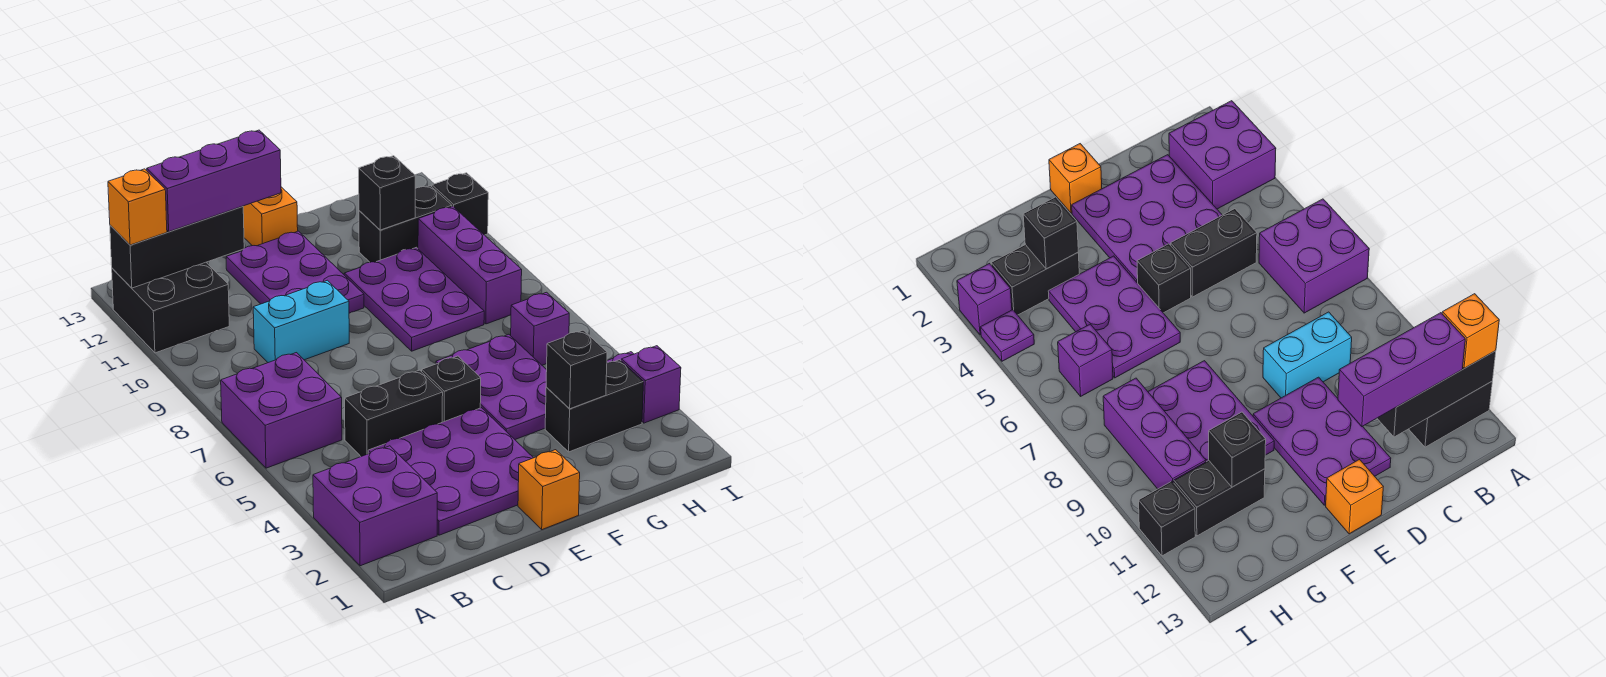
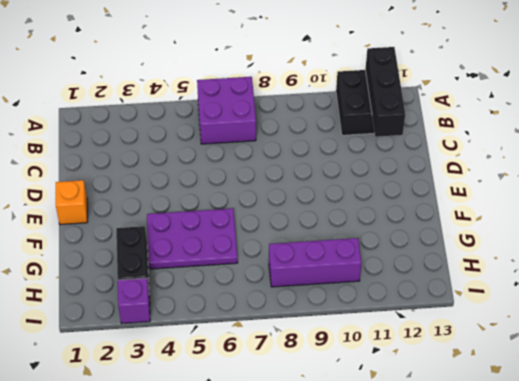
none -> purple brick A2:B3 level 1
none -> purple plate C2:E4 level 1
none -> black brick C5:D5 level 1

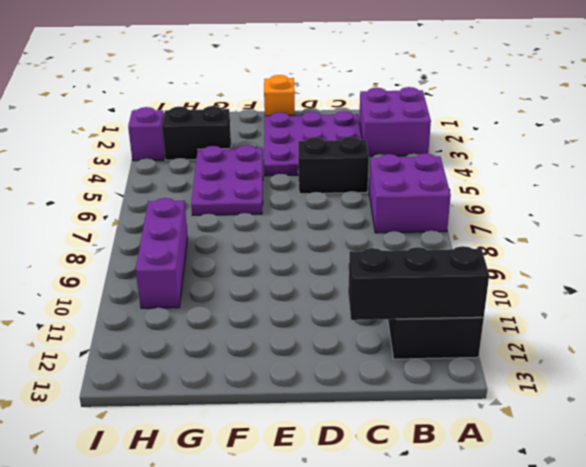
none -> cyan brick C9:D9 level 1
none -> purple plate D10:E12 level 1
none -> black brick E5 level 1

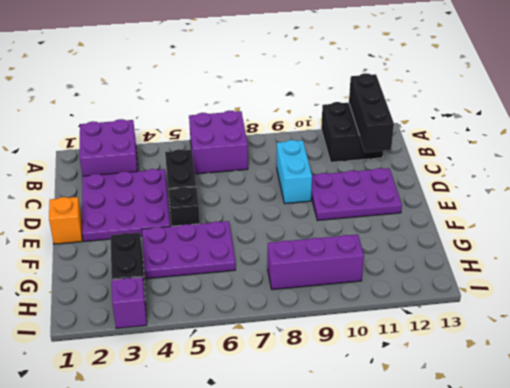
none -> orange brick E13 level 1
none -> purple plate F8:G10 level 1
none -> black brick G11:H11 level 1

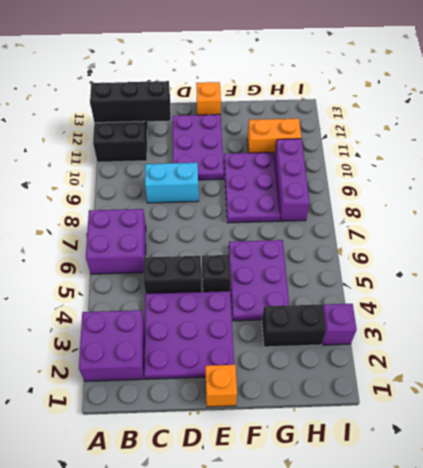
orange brick G11:H11 level 1 -> black brick G11:H11 level 1
none -> purple brick H6 level 1
none -> purple plate I4 level 1
none -> black brick I11 level 1

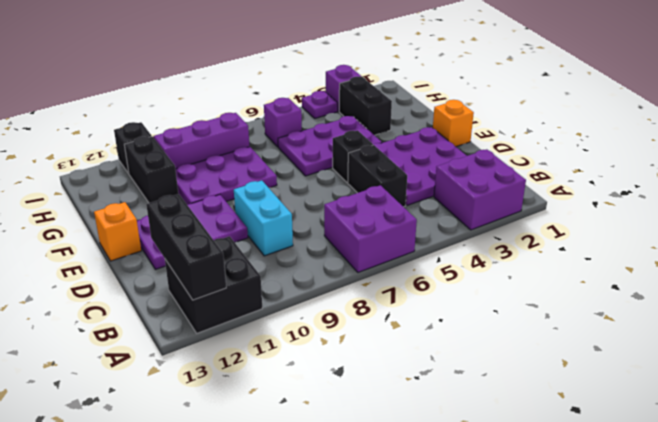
none -> black brick G3 level 2
none -> black brick G11 level 2
none -> orange brick A12 level 3

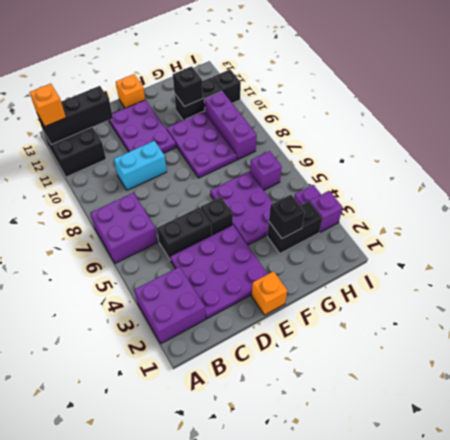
none -> purple brick B12:D12 level 3

